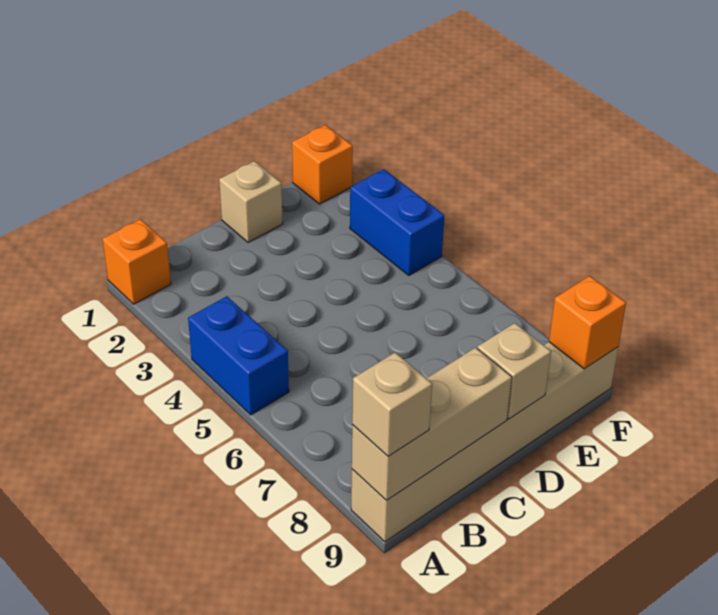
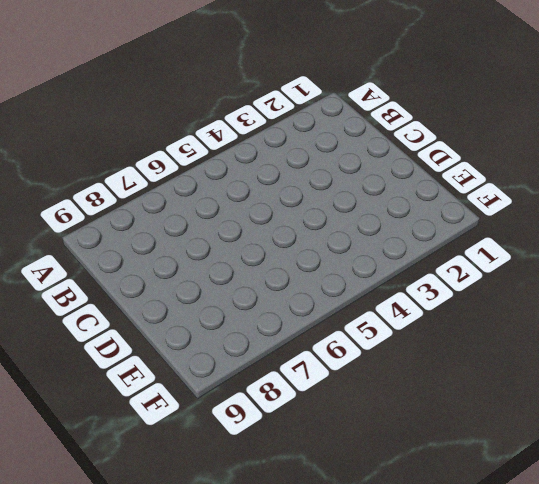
none -> orange brick A1 level 1
none -> blue brick A4:A5 level 1

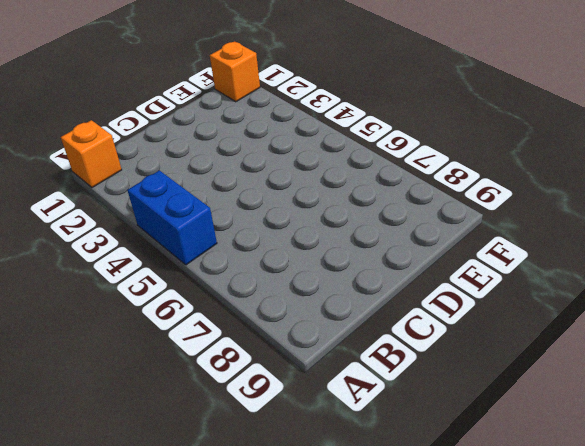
none -> tan brick A9:F9 level 1
none -> tan brick D1 level 1

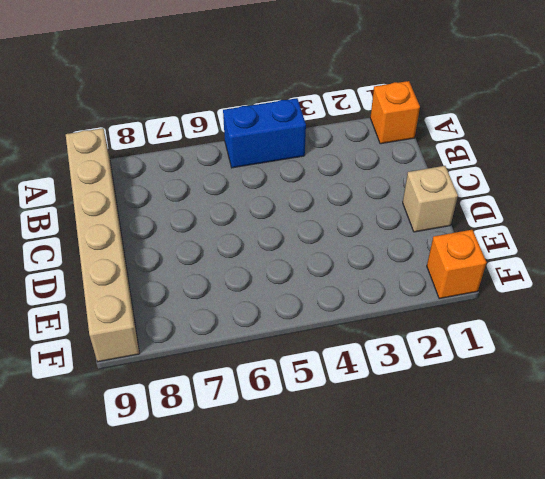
none -> blue brick F3:F4 level 1
none -> tan brick A9:C9 level 2

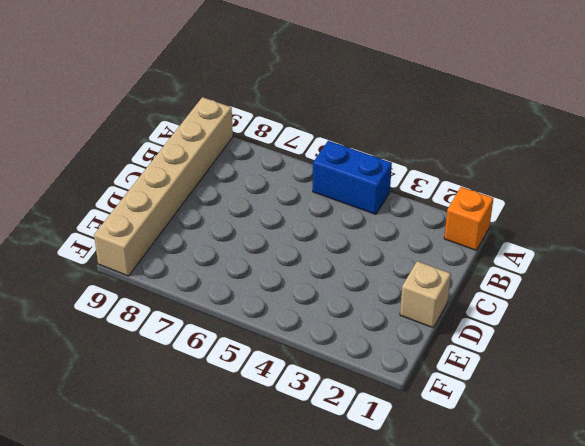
none -> orange brick F1 level 1
none -> blue brick F3:F4 level 1

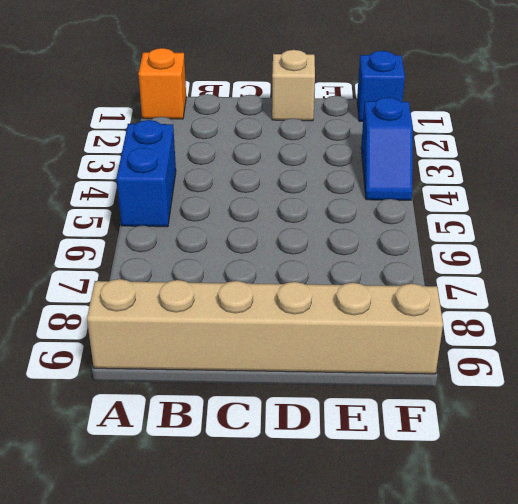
blue brick F1 level 1 -> orange brick F1 level 1
blue slope F3:F4 level 1 top 3 -> blue brick F3:F4 level 1
none -> tan brick A9:C9 level 2
none -> tan brick D9 level 2

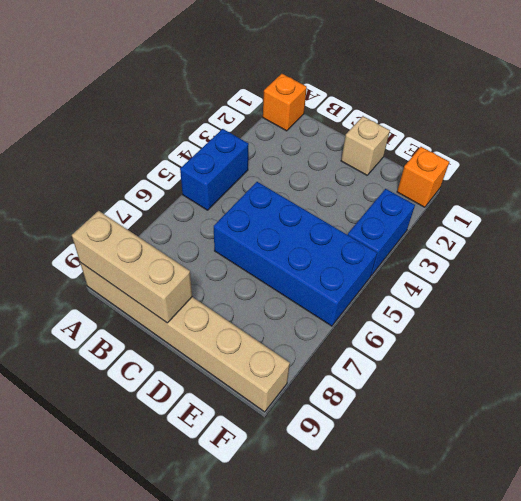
blue brick C5:F6 level 1 -> none
none -> tan brick D9 level 2
none -> orange brick F9 level 2

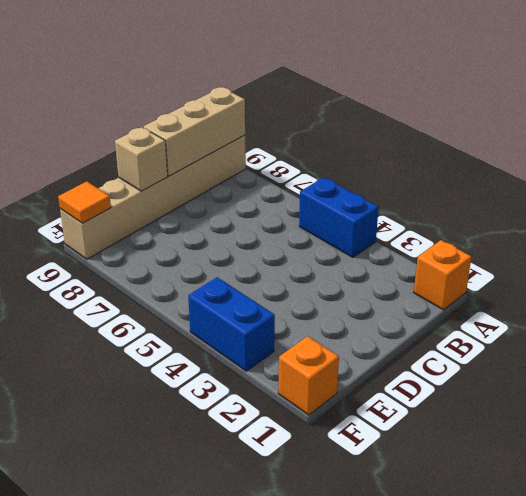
orange tile F9 level 2 -> orange brick F9 level 2
none -> tan brick D1 level 1
none -> tan brick A9 level 3

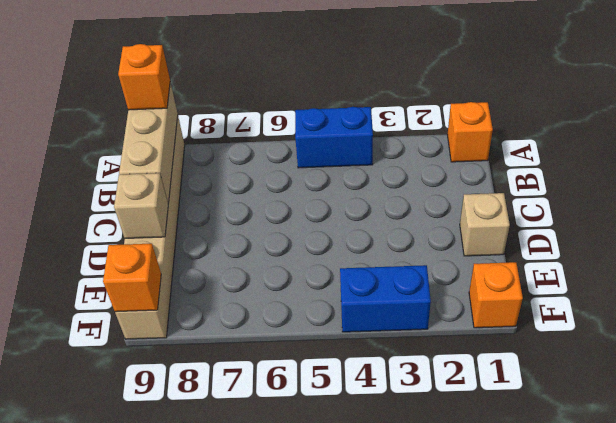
orange brick A9 level 3 -> tan brick A9 level 3

